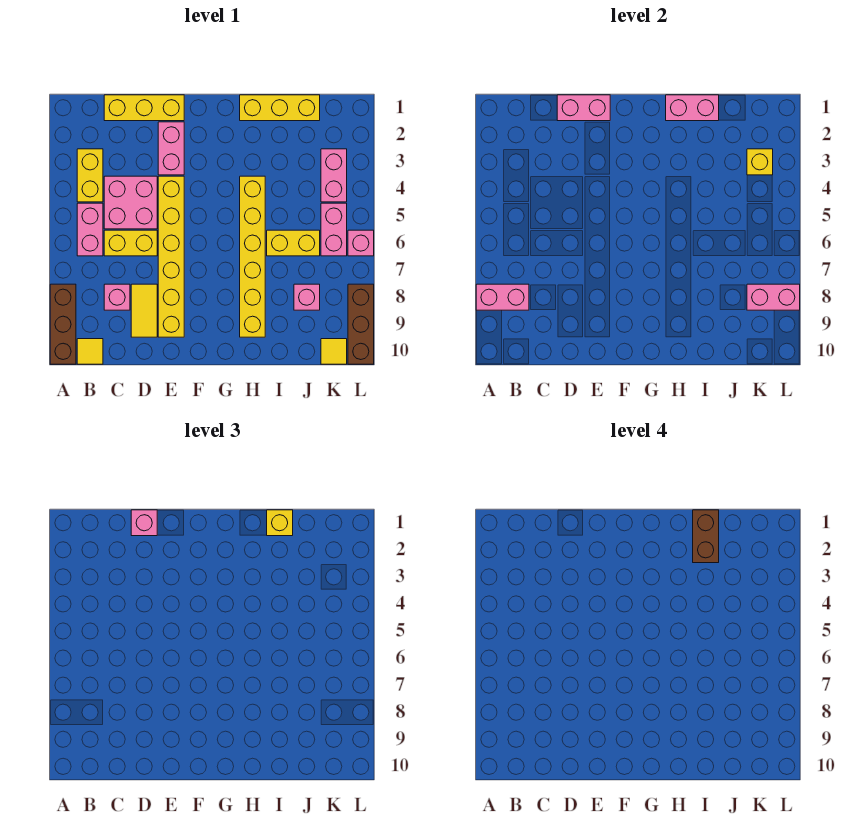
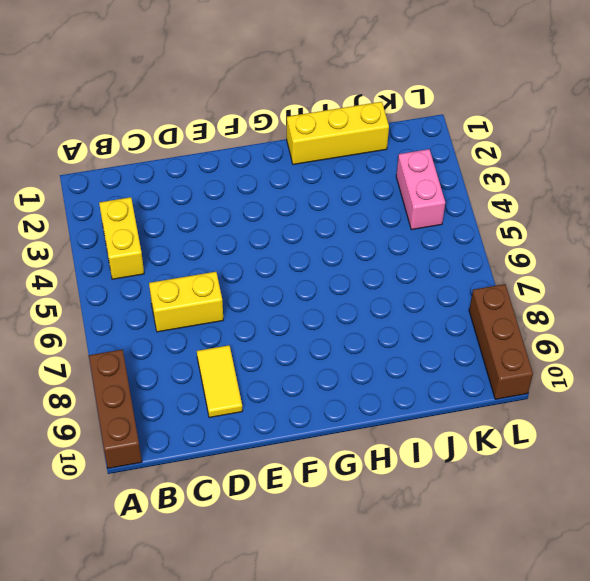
none -> pink brick B5:B6 level 1
none -> yellow tile B10 level 1
none -> yellow brick C1:E1 level 1

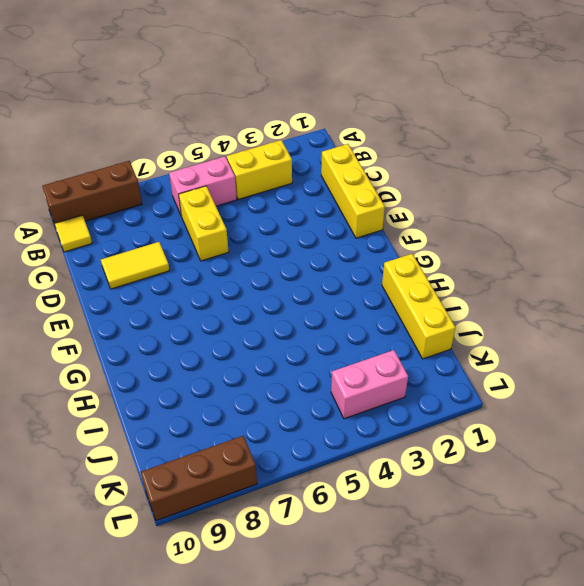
none -> pink brick C4:D5 level 1
none -> pink brick C8 level 1
none -> pink brick E2:E3 level 1

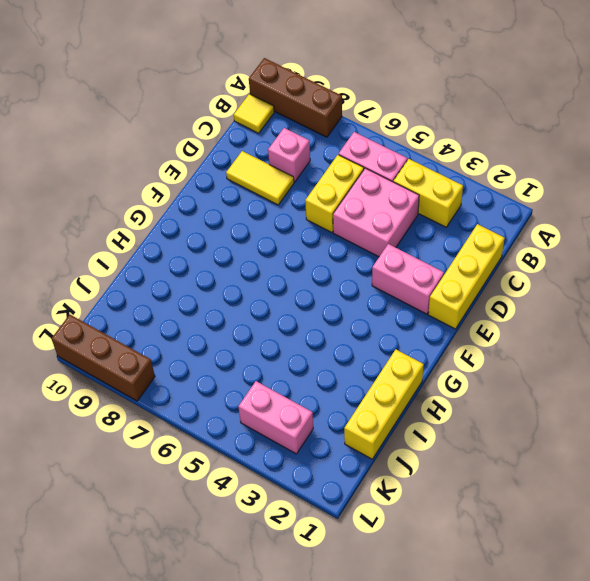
none -> yellow brick E4:E9 level 1
none -> yellow brick H4:H9 level 1
none -> yellow brick I6:J6 level 1

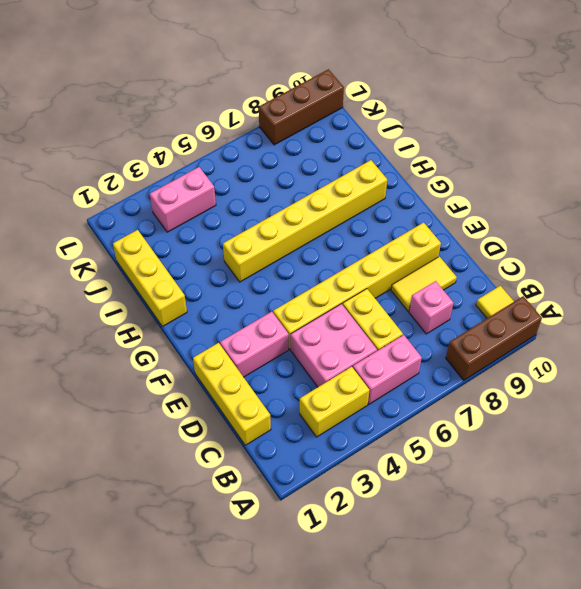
none -> yellow brick I6:J6 level 1
none -> pink brick J8 level 1
none -> pink brick K5:K6 level 1

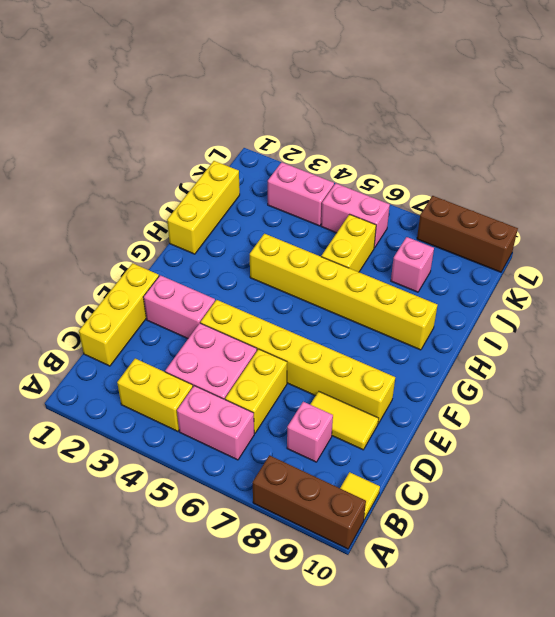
none -> yellow tile K10 level 1
none -> pink brick L6 level 1
none -> pink brick A8:B8 level 2

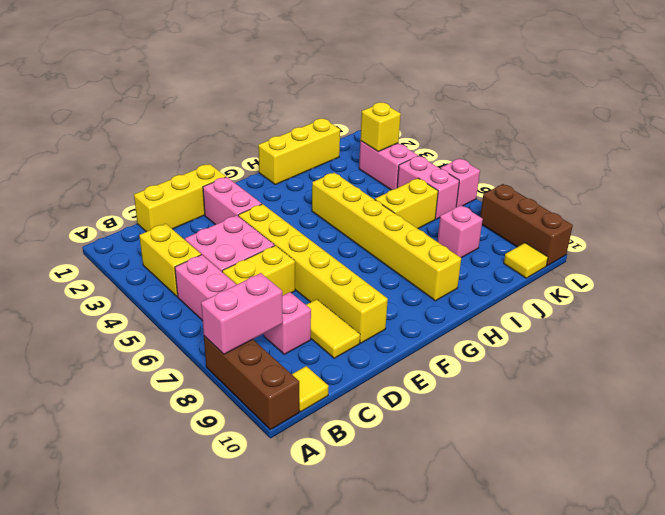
none -> pink brick D1:E1 level 2
none -> pink brick H1:I1 level 2
none -> pink brick K8:L8 level 2

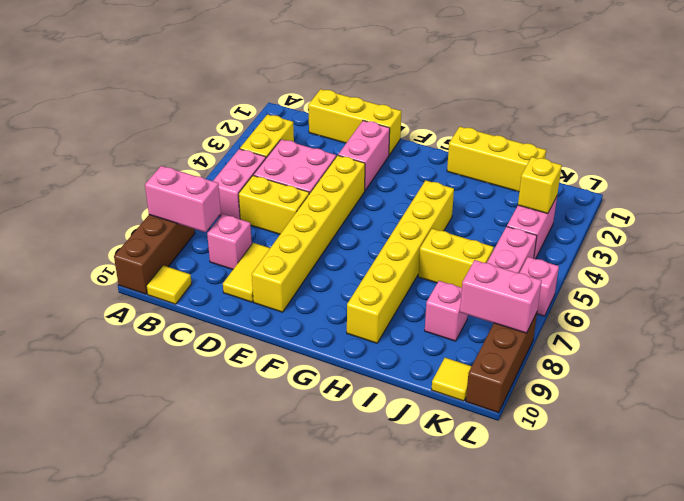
none -> pink brick D1:E1 level 2
none -> pink brick H1:I1 level 2
none -> pink brick D1 level 3

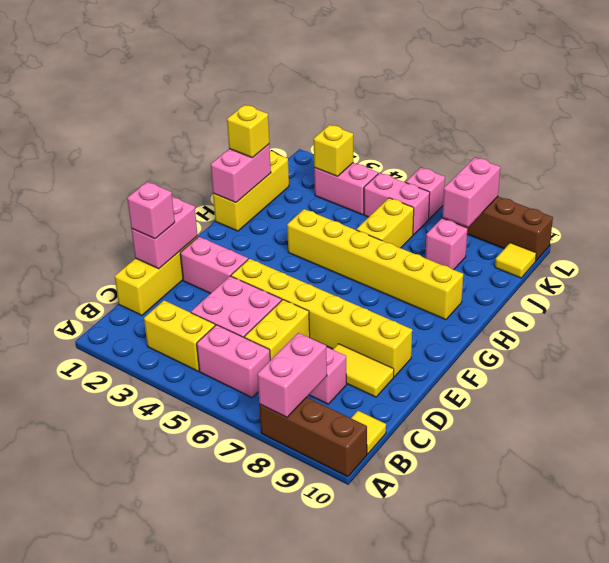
none -> brown brick I1:I2 level 4

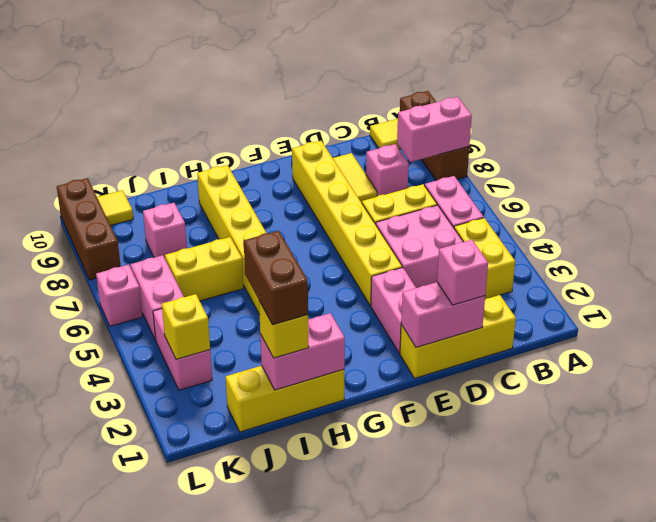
none -> pink brick K8:L8 level 2

